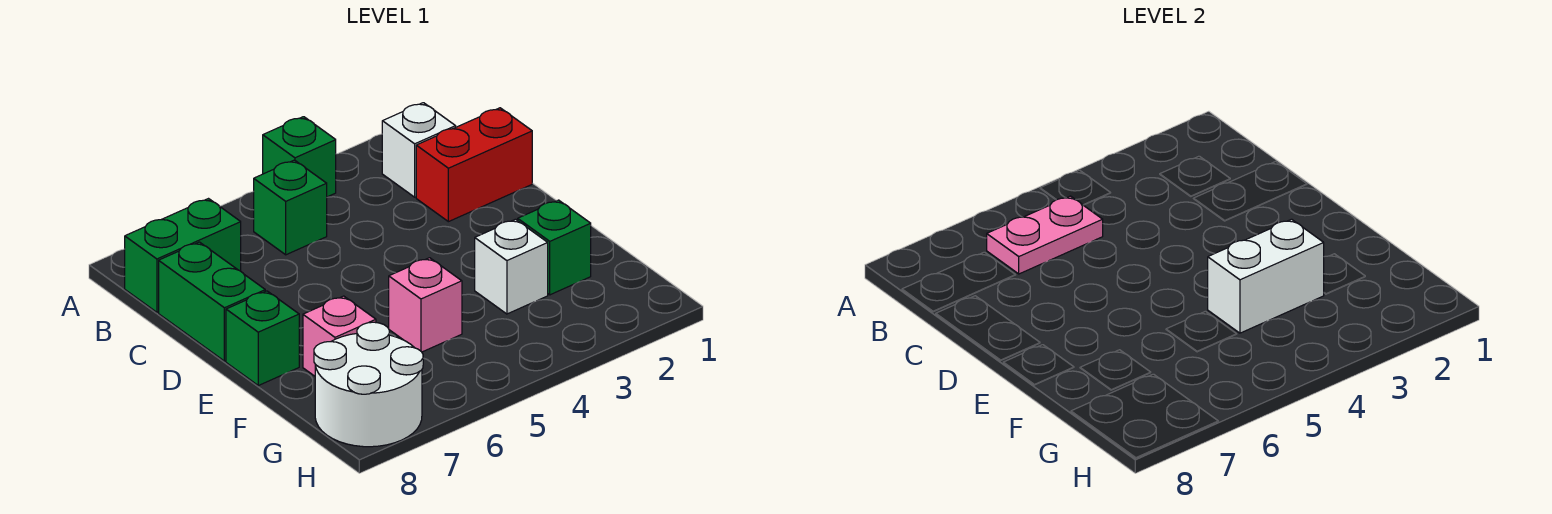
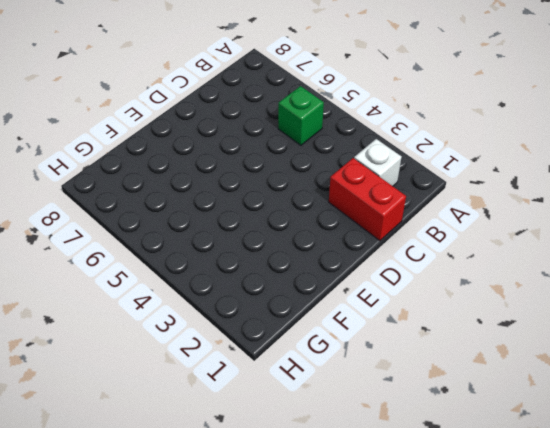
none -> green brick A4 level 1
none -> green brick B7:B8 level 1
none -> green brick C8:D8 level 1

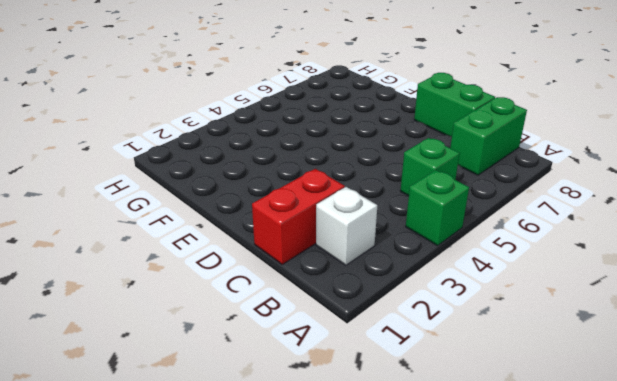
none -> green brick E8 level 1
none -> green brick F2 level 1
none -> white brick F3 level 1

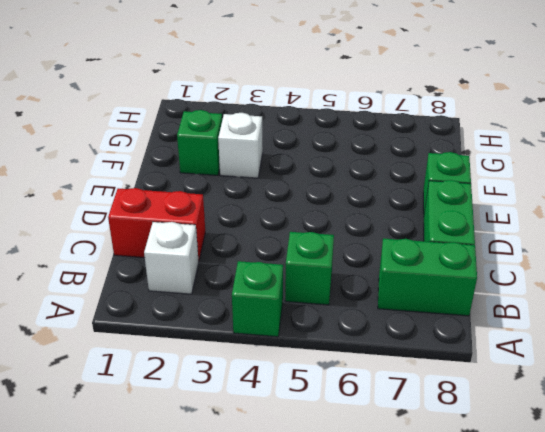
none -> pink brick F5 level 1
none -> pink brick F7 level 1
none -> white round brick G7:H8 level 1

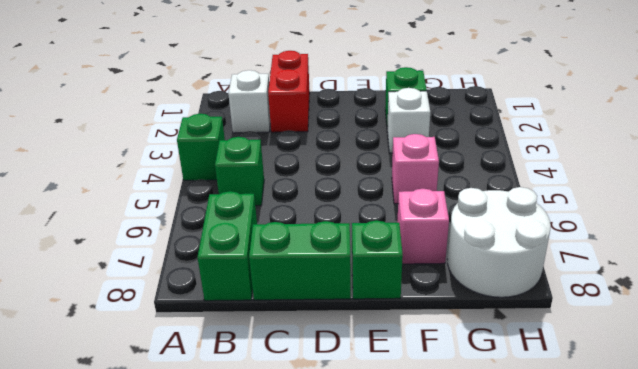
none -> pink plate B5:B6 level 2
none -> white brick F3:F4 level 2

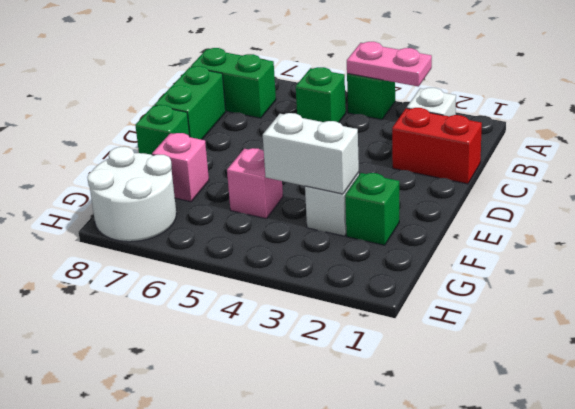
pink plate A3:A4 level 2 -> pink plate B5:B6 level 2

